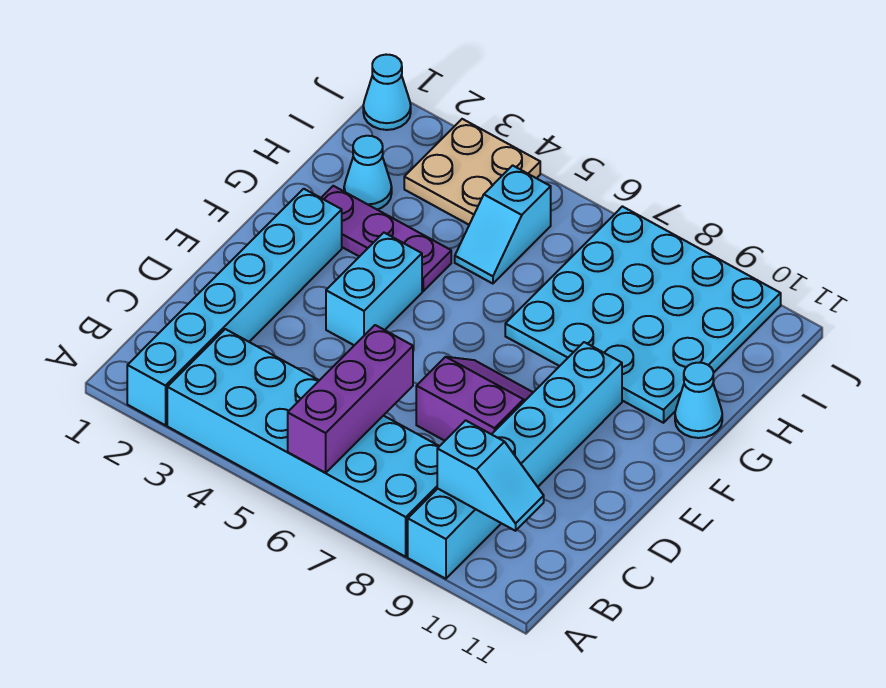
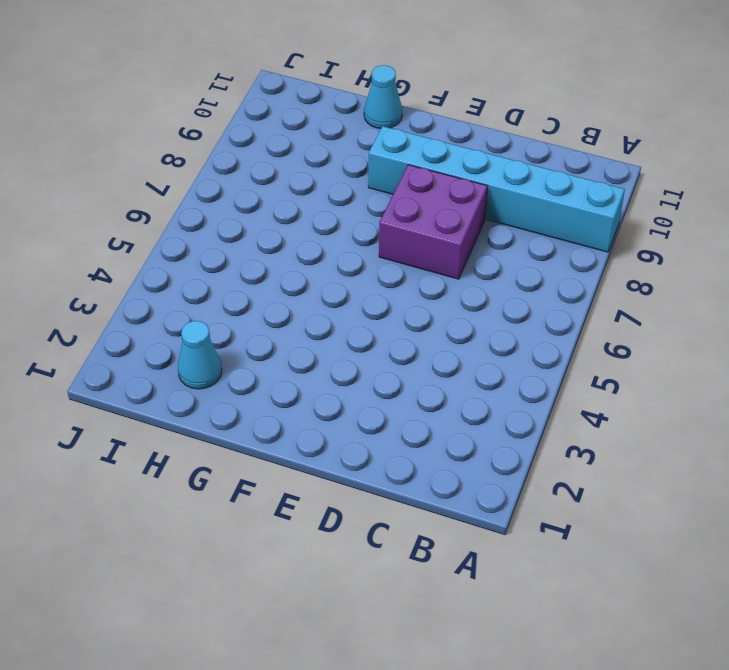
purple brick D7:E8 level 1 -> purple slope D7:E8 level 1 top D
none -> cyan brick A2:F2 level 1
none -> cyan brick A3:B8 level 1
none -> cyan brick E4:F4 level 1

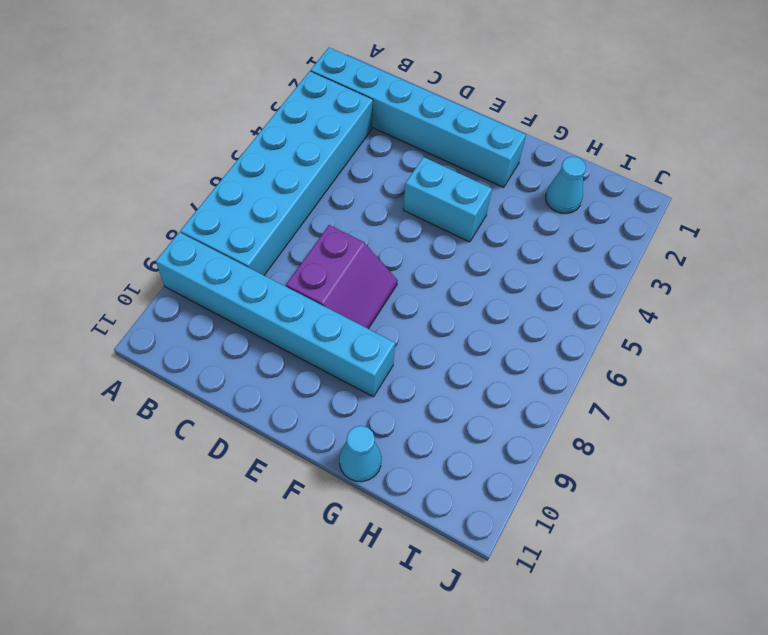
none -> purple plate G2:G4 level 1
none -> cyan plate G7:J10 level 1
none -> cyan slope H5:I5 level 1 top I

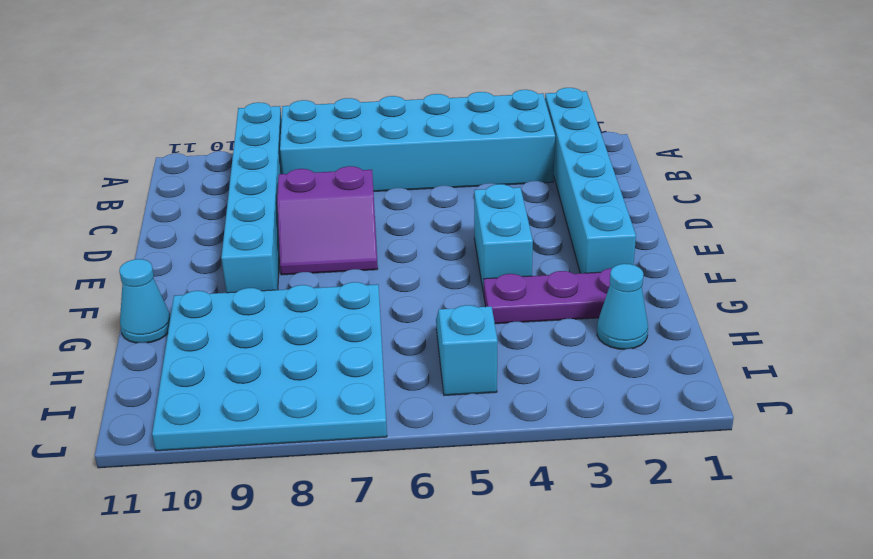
none -> tan plate I3:J4 level 1
none -> cyan cone J1 level 1
none -> purple brick A6:C6 level 2

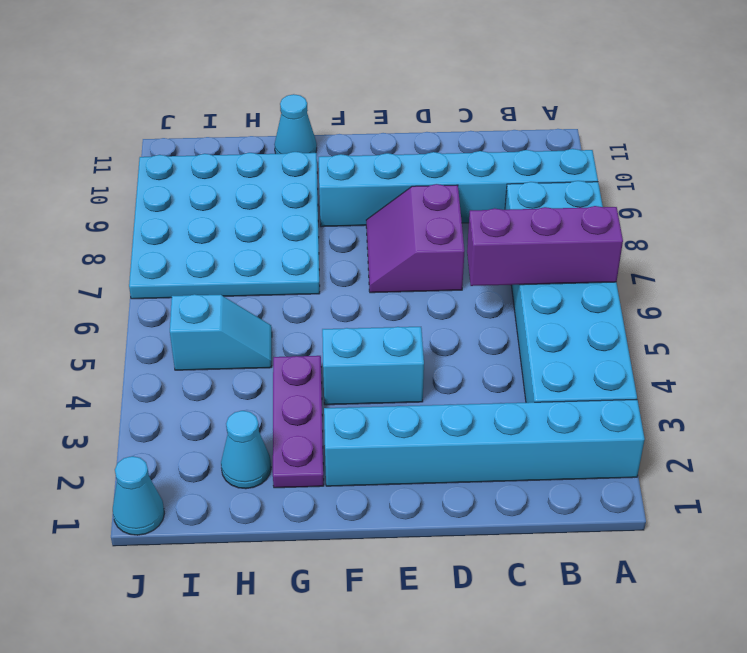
none -> tan plate I3:J4 level 1
none -> cyan slope B9:B10 level 2 top 9

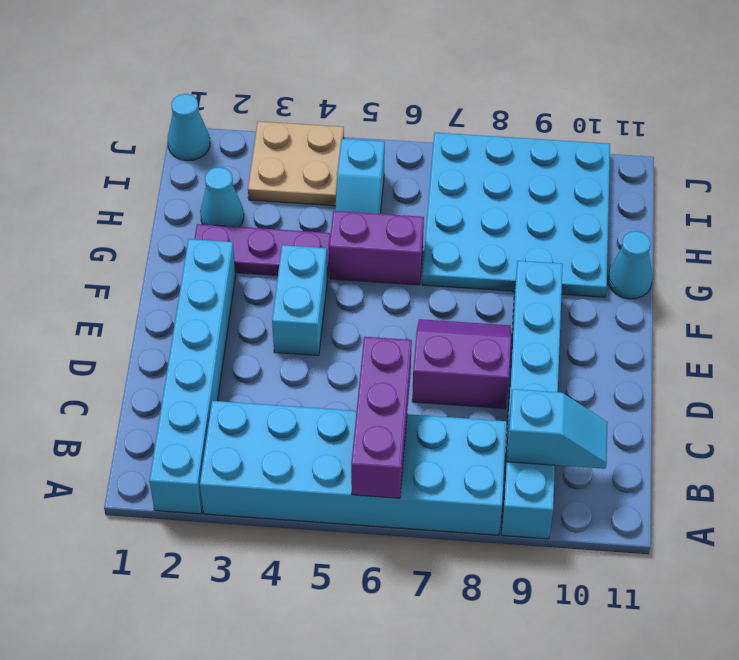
purple brick G5:G6 level 1 -> none

